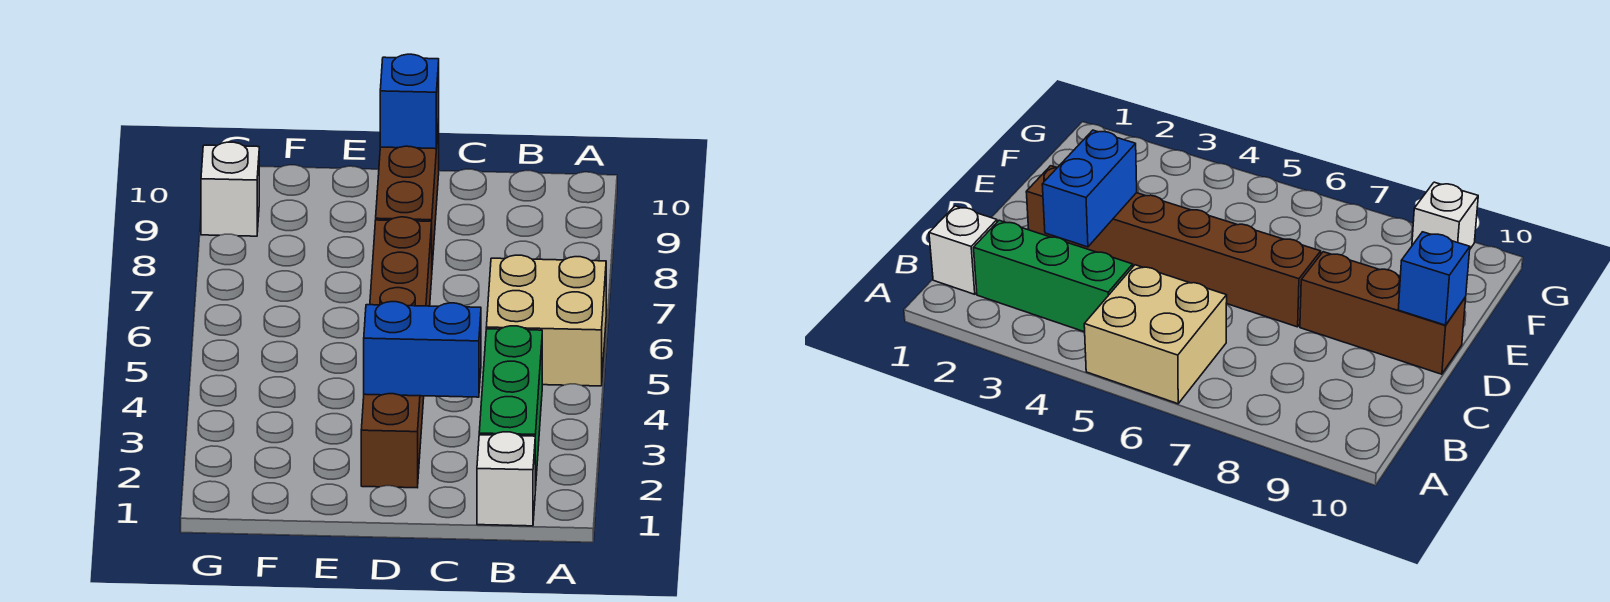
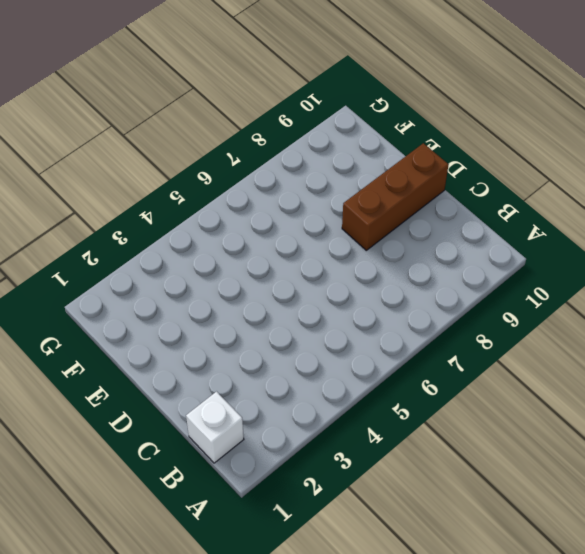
none -> tan brick A5:B6 level 1
none -> green brick B2:B4 level 1

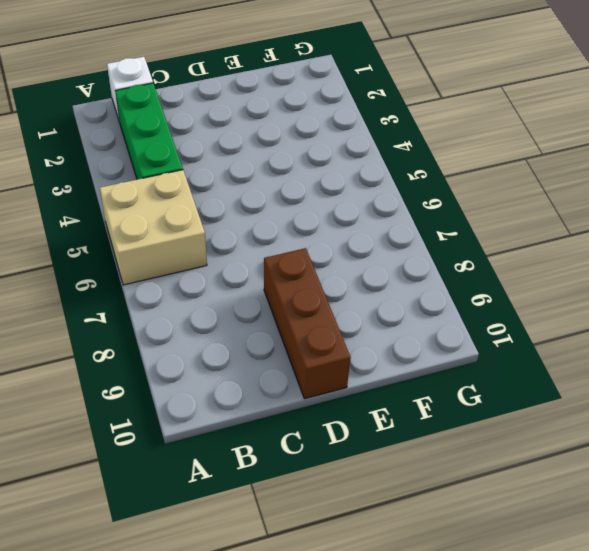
none -> brown brick D2:D7 level 1
none -> white brick G9 level 1

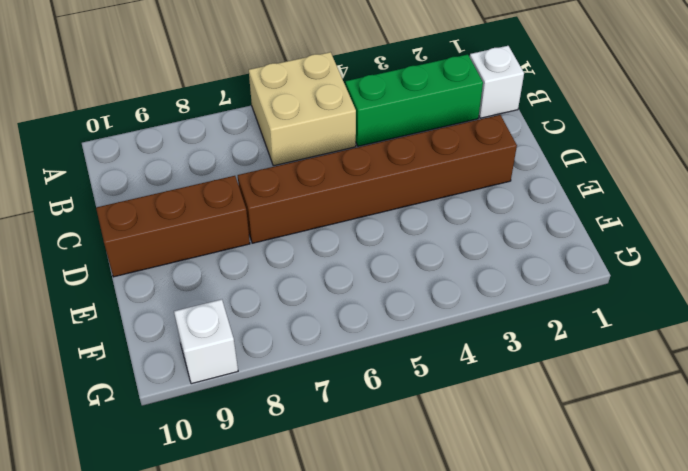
none -> blue brick C3:D3 level 2
none -> blue brick D10 level 2

